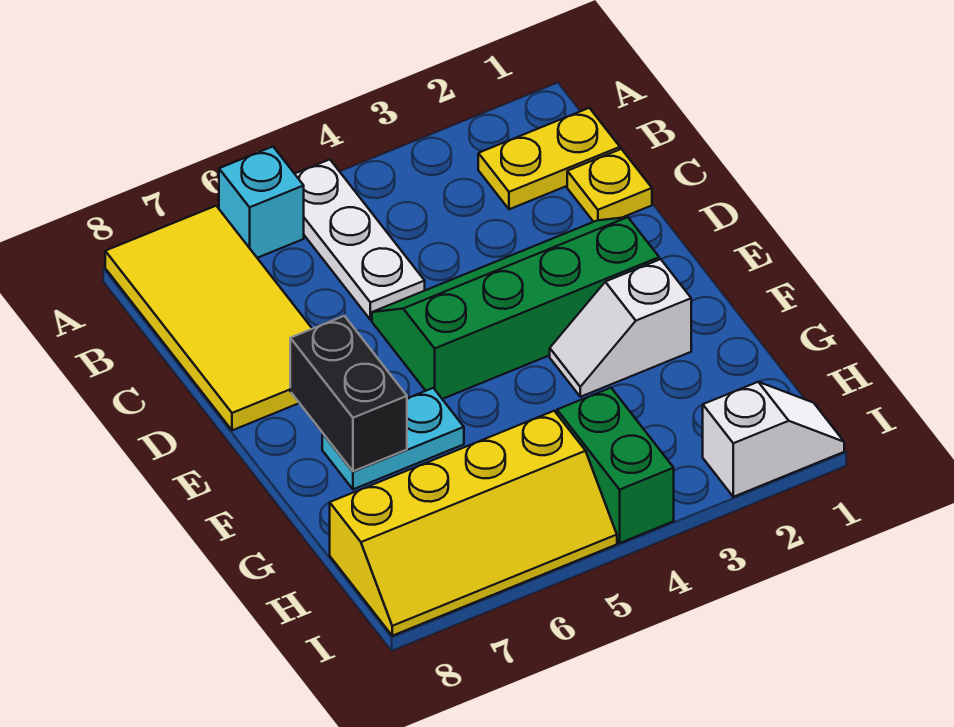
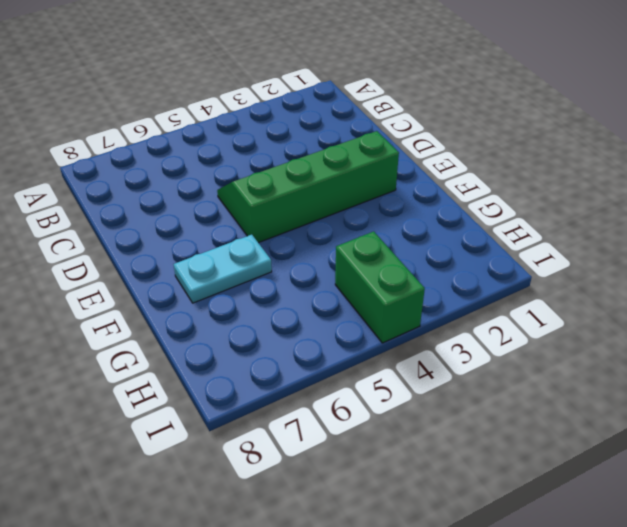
none -> white plate A5:C5 level 1
none -> cyan brick A6 level 1
none -> yellow tile A7:D8 level 1

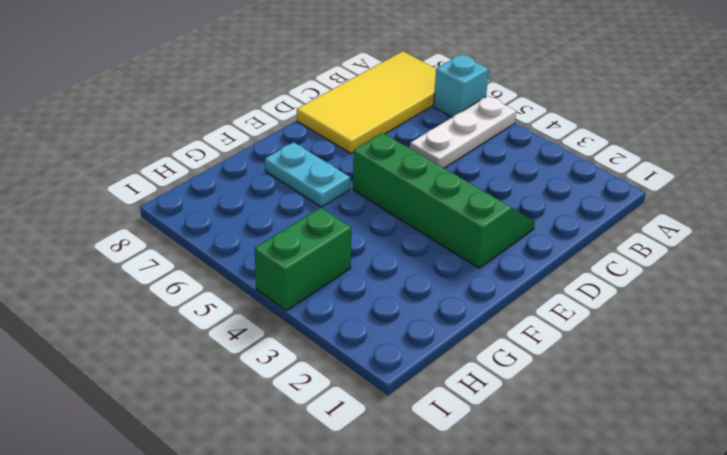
none -> yellow plate B1:B2 level 1
none -> yellow plate C1 level 1
none -> white slope F2:F3 level 1 top 2

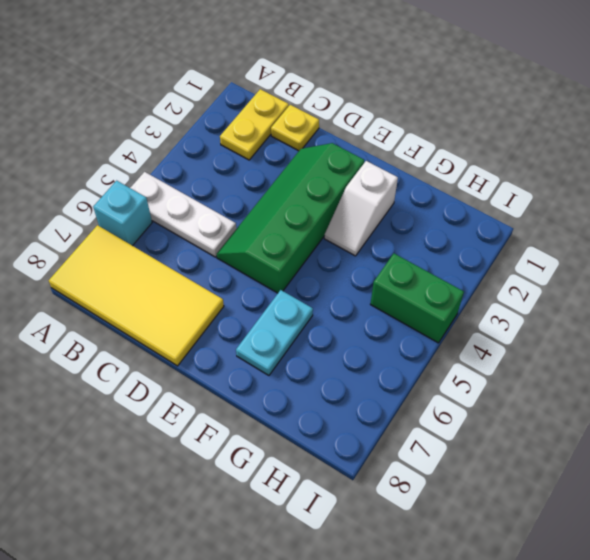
none -> yellow slope H5:I8 level 1 top H
none -> white slope I1:I2 level 1 top 2
none -> black brick E7:F7 level 2

